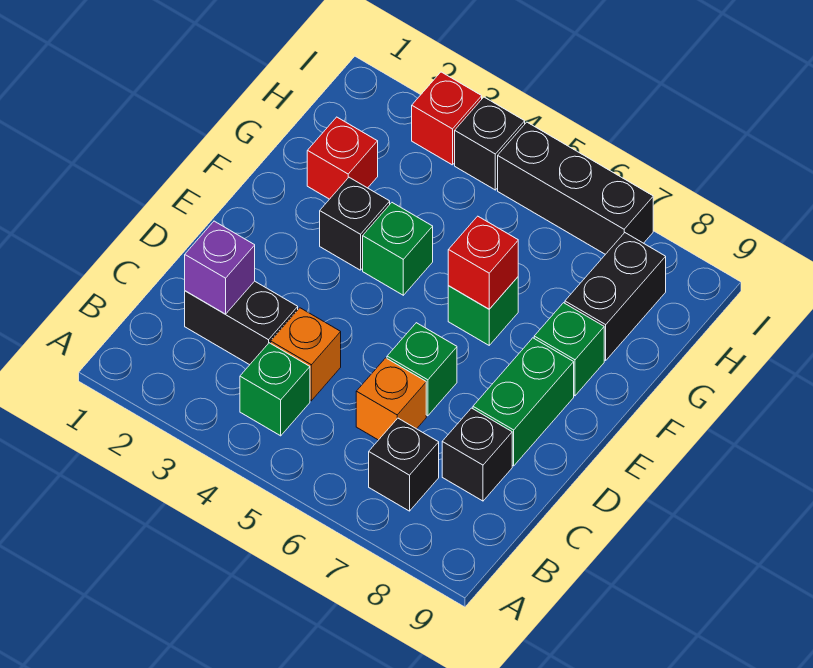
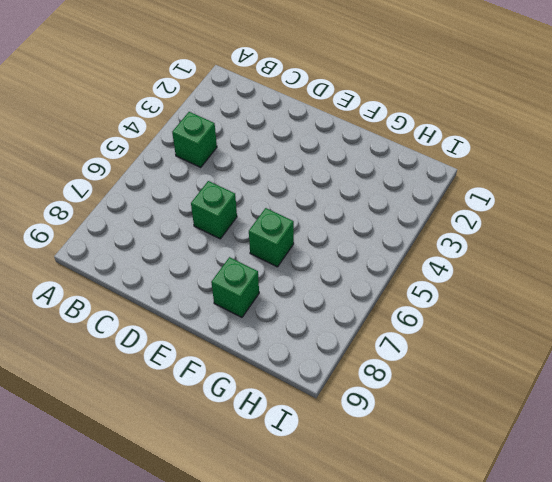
none -> black brick B7 level 1
none -> black brick C2:C3 level 1
none -> orange brick C4 level 1

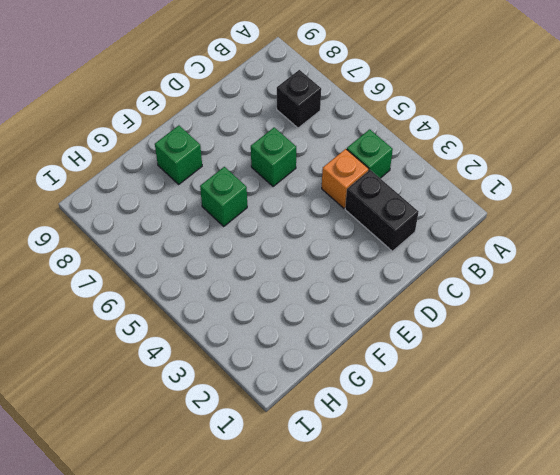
none -> orange brick C6 level 1
none -> black brick C8 level 1
none -> green brick D8:E8 level 1

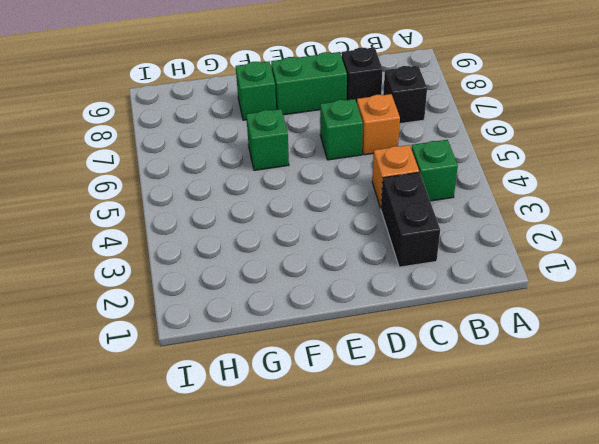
none -> black brick F3 level 1
none -> green brick F4 level 1
none -> red brick G2 level 1

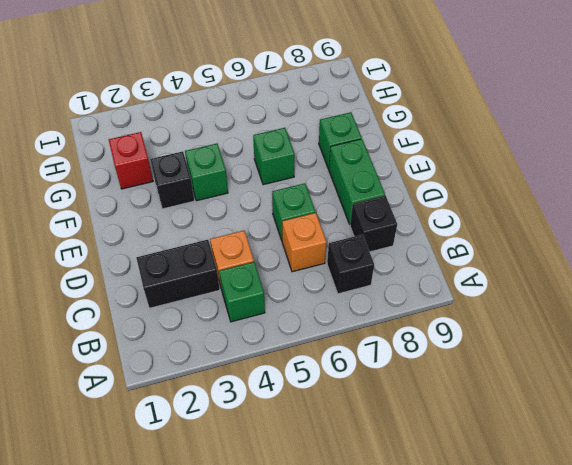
none -> black brick G8:H8 level 1
none -> red brick I3 level 1
none -> black brick I4 level 1

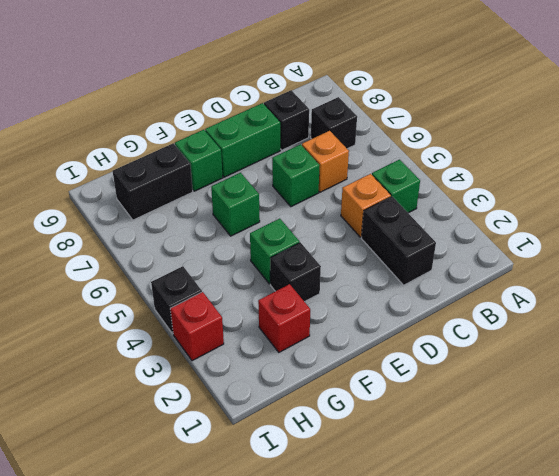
none -> black brick I5:I7 level 1
none -> purple brick C2 level 2
none -> red brick F6 level 2

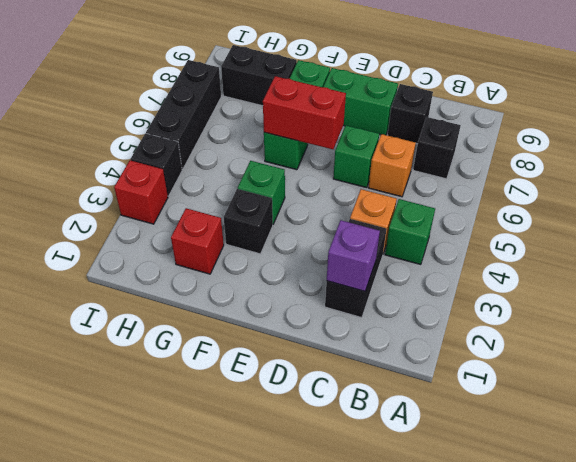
red brick E6:F6 level 2 -> red brick F6 level 2

